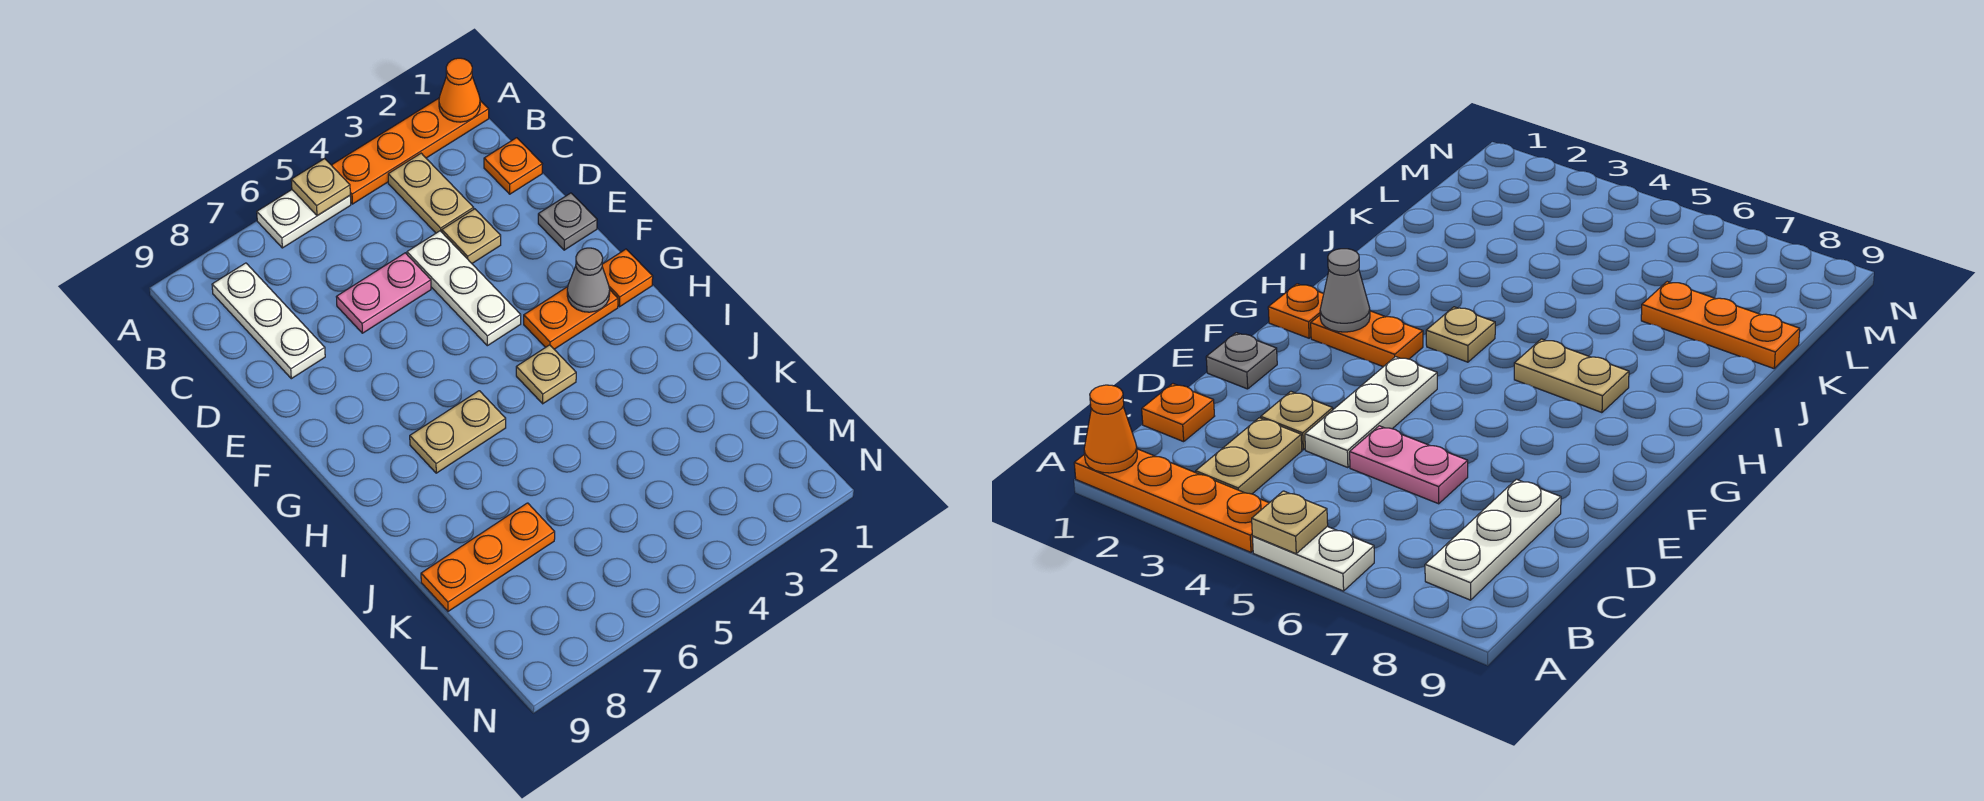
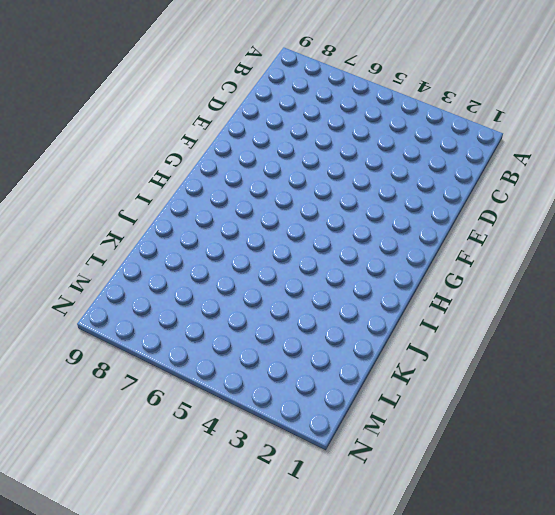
none -> orange plate A1:A4 level 1
none -> white plate A5:A6 level 1
none -> tan plate B3:C3 level 1

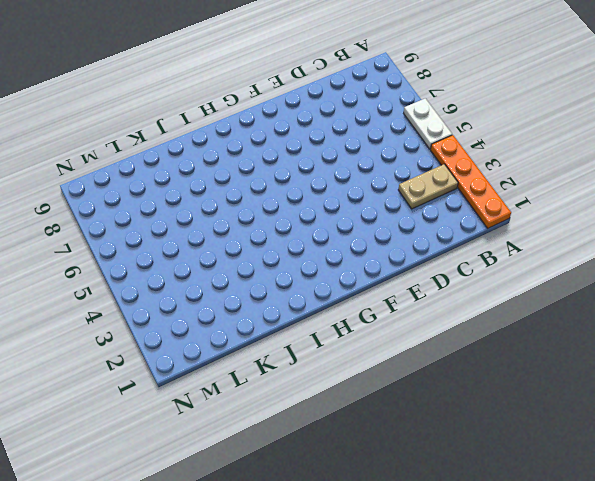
none -> white plate B8:D8 level 1
none -> orange plate C1 level 1
none -> tan plate D3 level 1

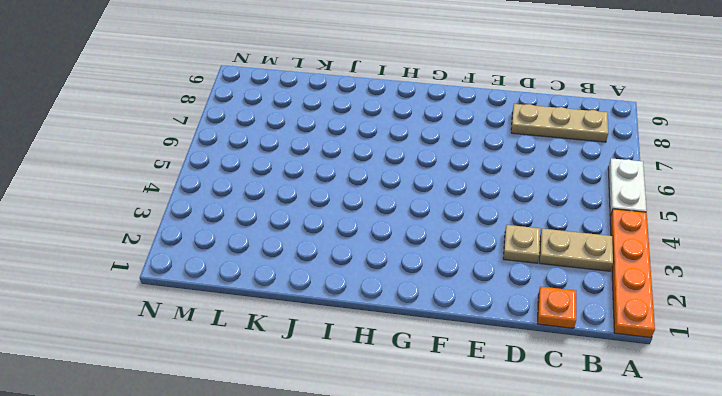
tan plate B8:D8 level 1 -> white plate B8:D8 level 1
none -> white plate D4:F4 level 1
none -> pink plate D5:D6 level 1
none -> grey plate E1 level 1

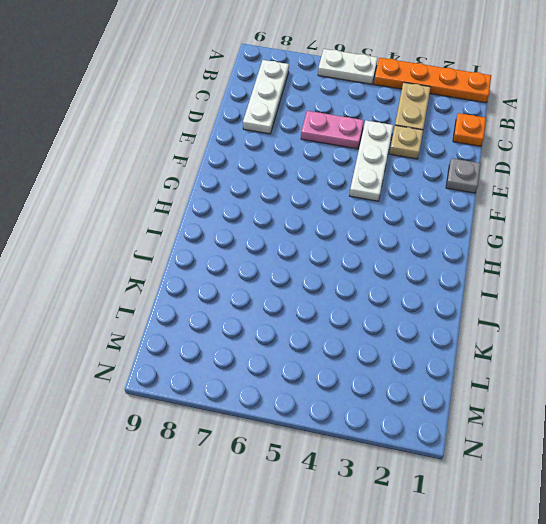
none -> orange plate G1 level 1
none -> orange plate G2:G3 level 1
none -> tan plate H4 level 1

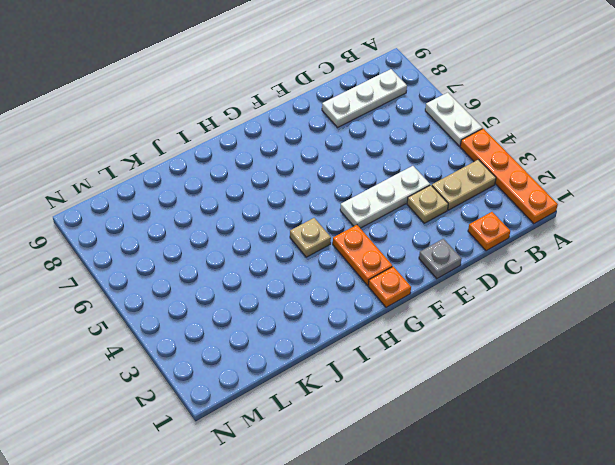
none -> pink plate D5:D6 level 1
none -> tan plate H6:H7 level 1
none -> orange plate K7:K9 level 1

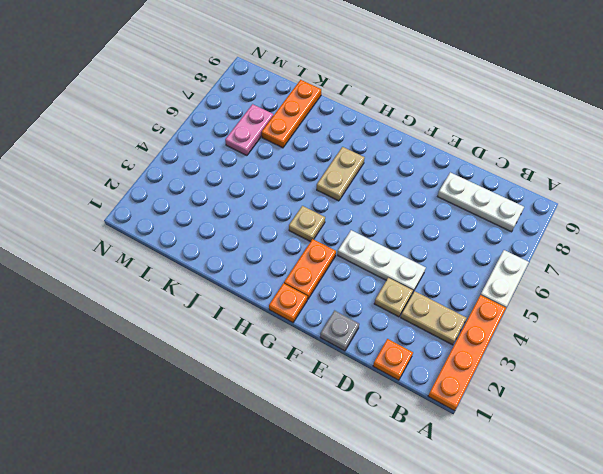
pink plate L6:L7 level 1 -> pink plate D5:D6 level 1
none -> orange cone A1 level 2
none -> tan plate A5 level 2
none -> grey cone G2 level 2

